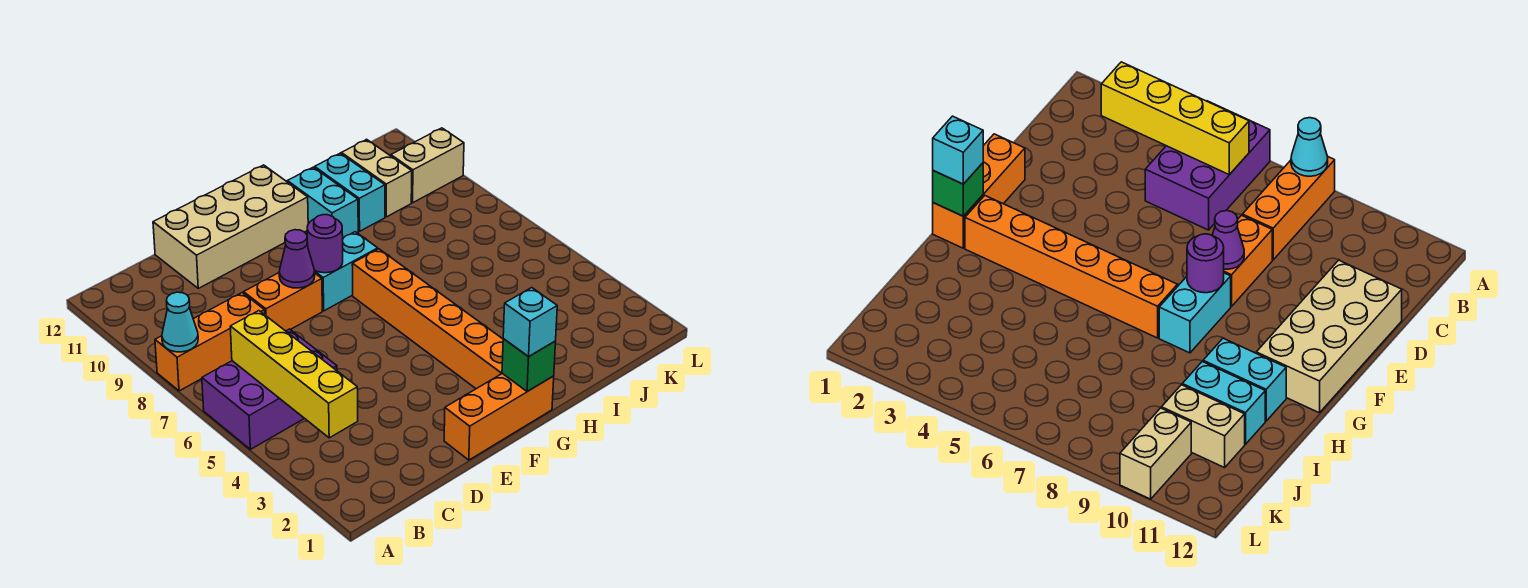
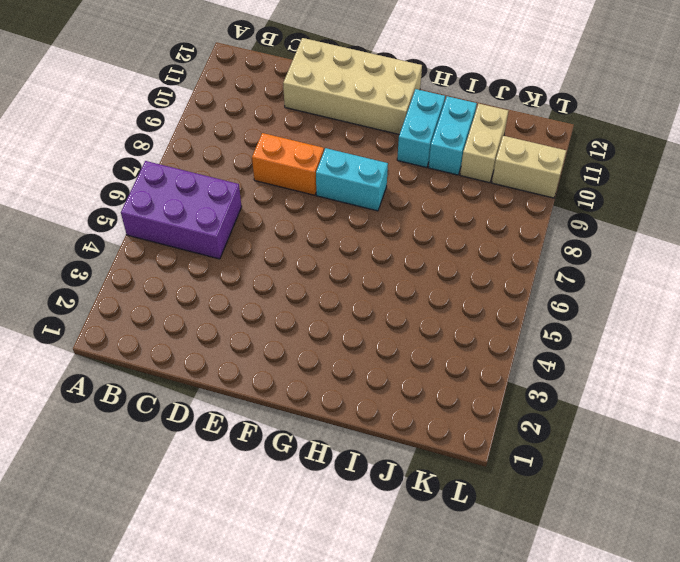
none -> orange brick A8:C8 level 1
none -> orange brick E1:G1 level 1
none -> orange brick G2:G7 level 1

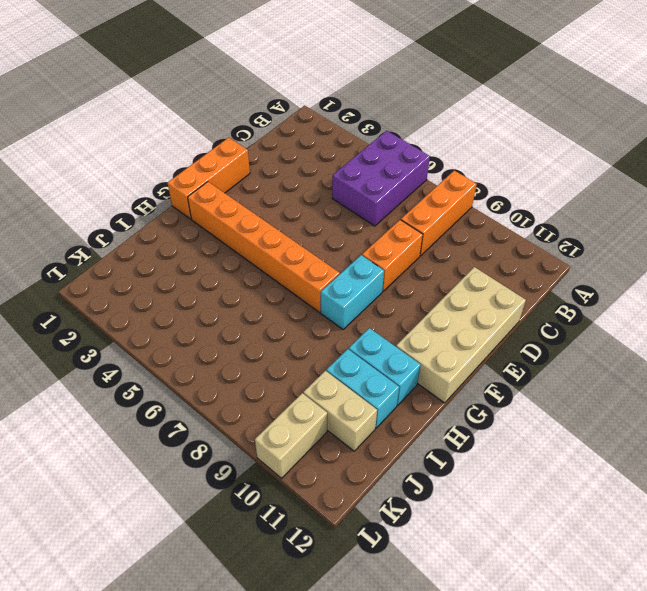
none -> cyan cone A8 level 2
none -> yellow brick B3:B6 level 2
none -> purple cone E8 level 2

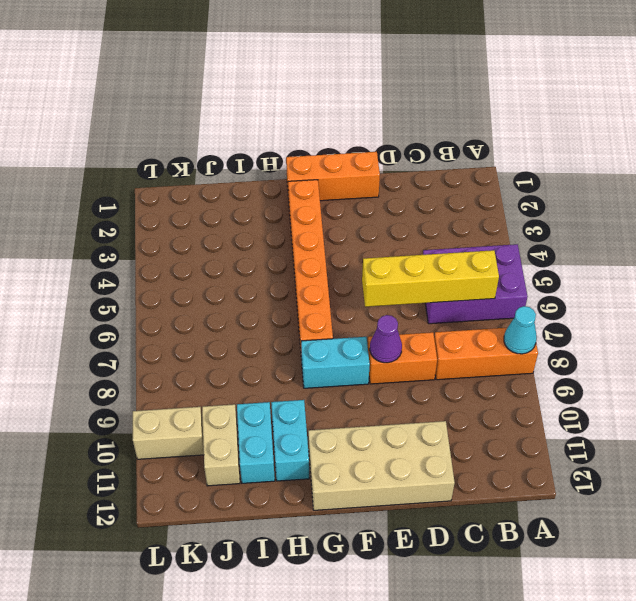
yellow brick B6:E6 level 2 -> yellow brick B3:B6 level 2
none -> purple round brick F8 level 2
none -> green brick G1 level 2
none -> cyan brick G1 level 3

